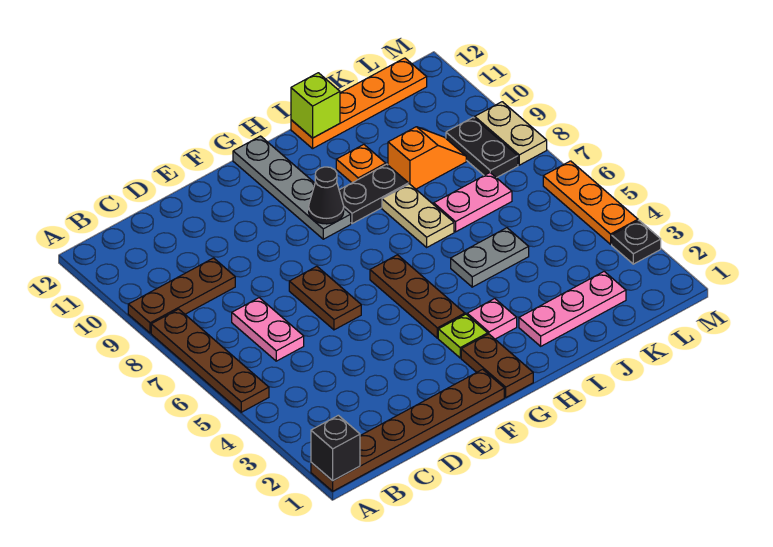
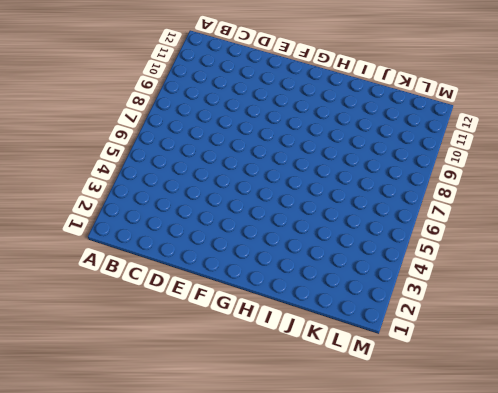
none -> brown plate A1:F1 level 1
none -> brown plate A5:A8 level 1
none -> brown plate A9:C9 level 1

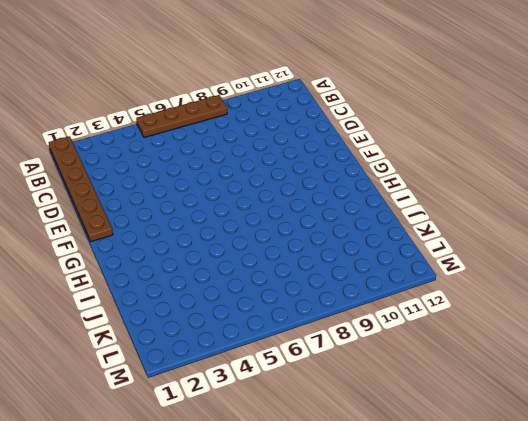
none -> brown plate A9:C9 level 1
none -> pink plate C6:C7 level 1
none -> brown plate E6:E7 level 1

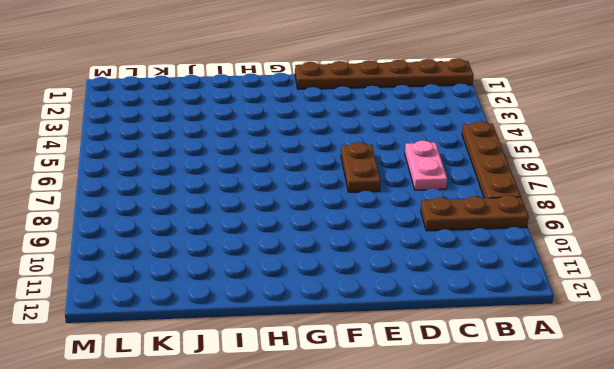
none -> brown plate G1:G2 level 1
none -> lime plate G3 level 1
none -> brown plate G4:G6 level 1

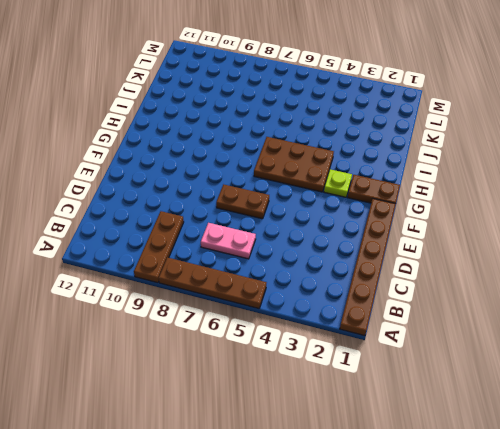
brown plate G4:H6 level 1 -> brown plate G4:G6 level 1
none -> grey plate G9:G12 level 1
none -> pink plate H3 level 1
none -> black plate H9:I9 level 1

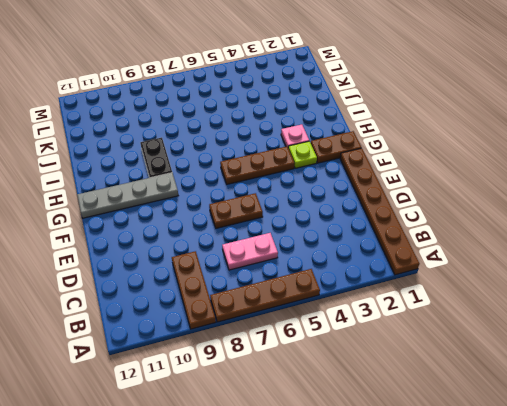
none -> pink plate I2:K2 level 1
none -> grey plate I5:J5 level 1
none -> tan plate I7:I8 level 1

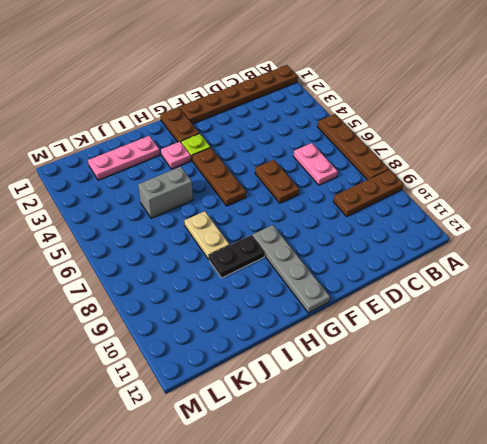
grey brick I5:J5 level 1 -> grey plate I5:J5 level 1
none -> orange plate I10 level 1
none -> orange plate I12:L12 level 1
none -> pink plate J7:K7 level 1

